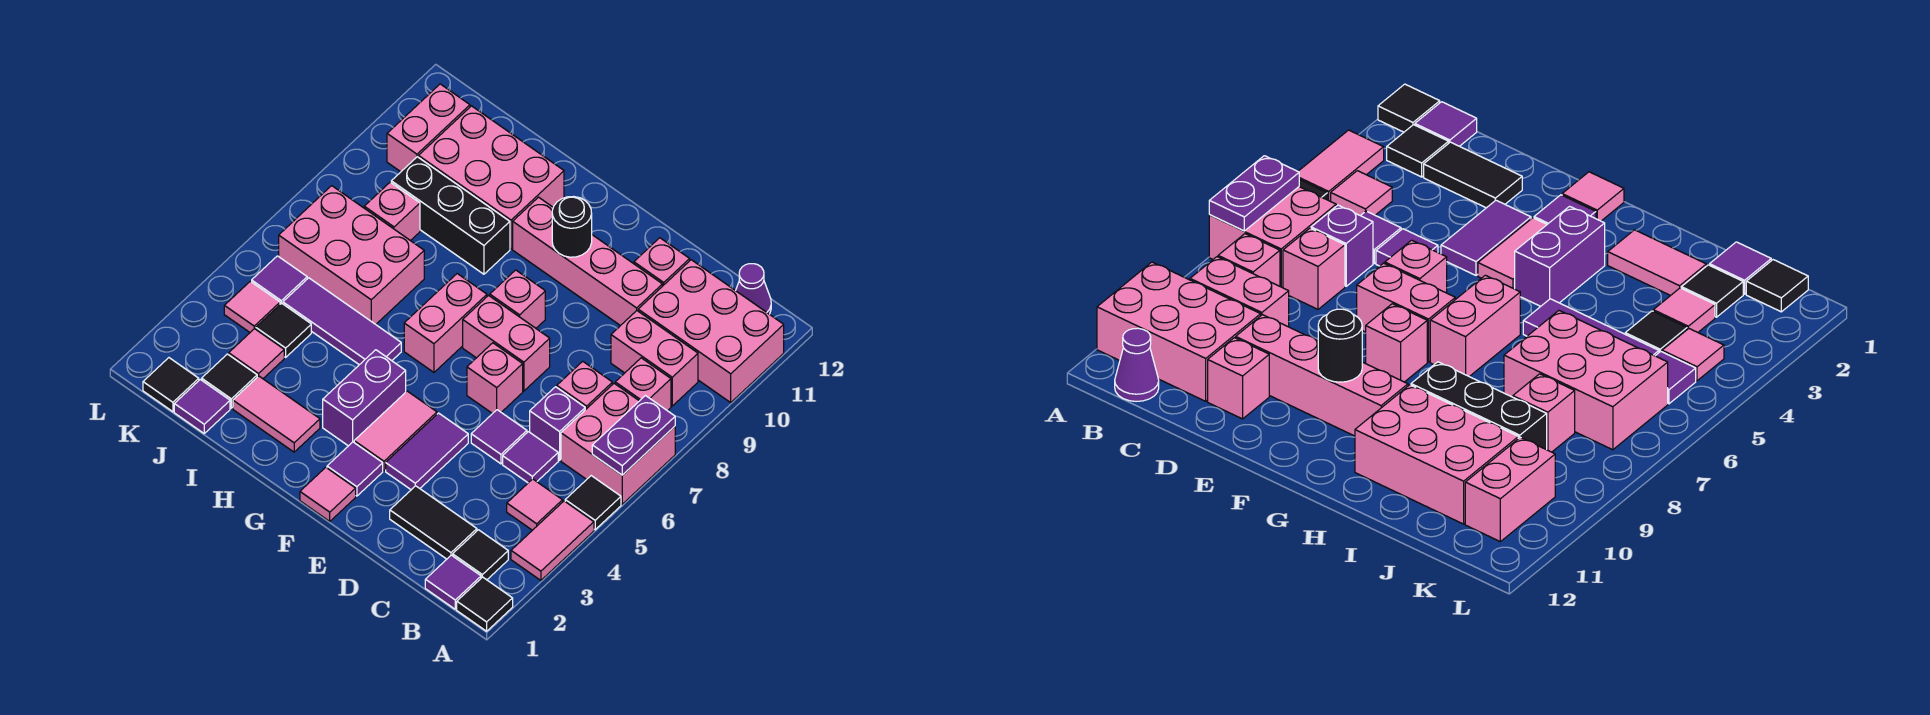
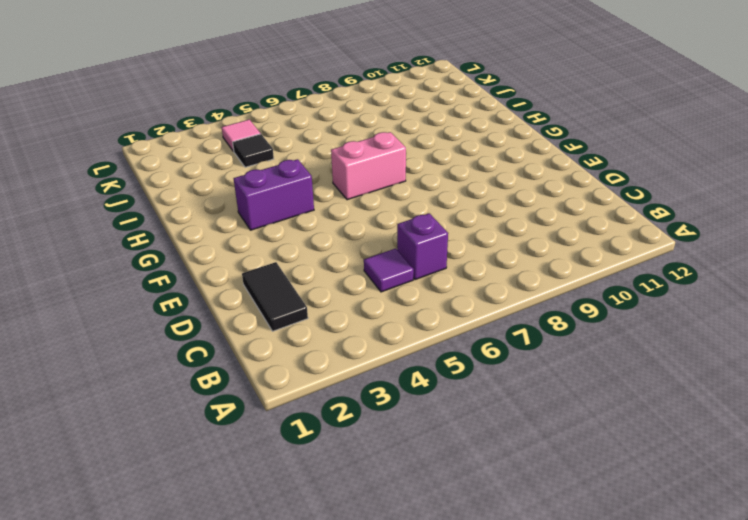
none -> black tile A1 level 1
none -> pink tile A3:A4 level 1
none -> black tile A5 level 1
none -> pink brick A6:B7 level 1

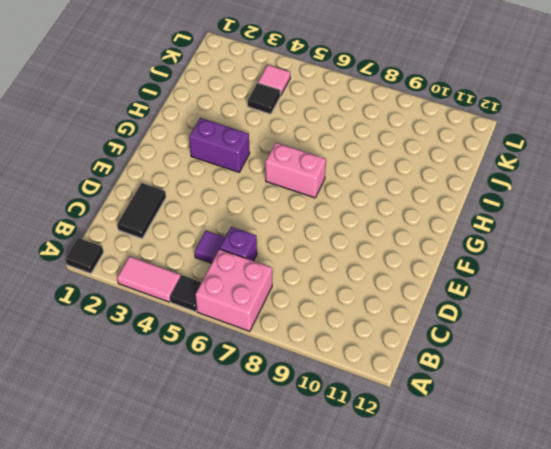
none -> pink brick A10:C11 level 1
none -> purple tile B1 level 1
none -> black tile B2 level 1
none -> pink tile B4 level 1

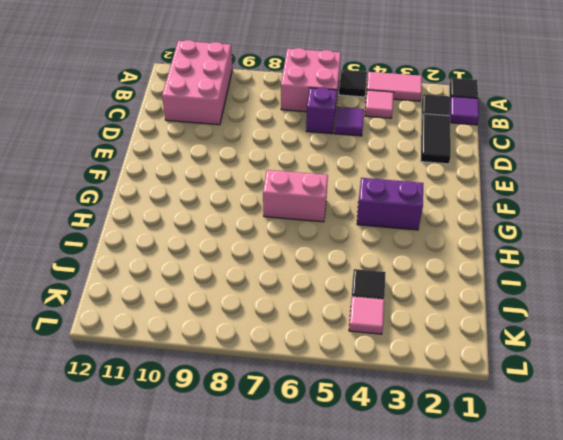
none -> pink brick B8 level 1
none -> pink brick B9:C9 level 1
none -> purple cone B12 level 1
none -> pink brick C7 level 1

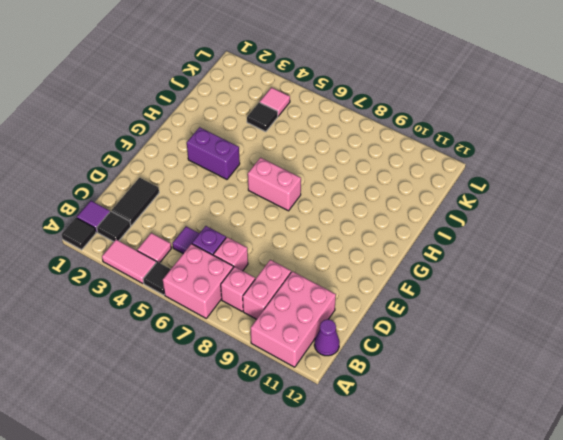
none -> purple tile D5 level 1
none -> pink brick D10:G10 level 1
none -> pink brick D11 level 1
none -> purple tile E3:E4 level 1

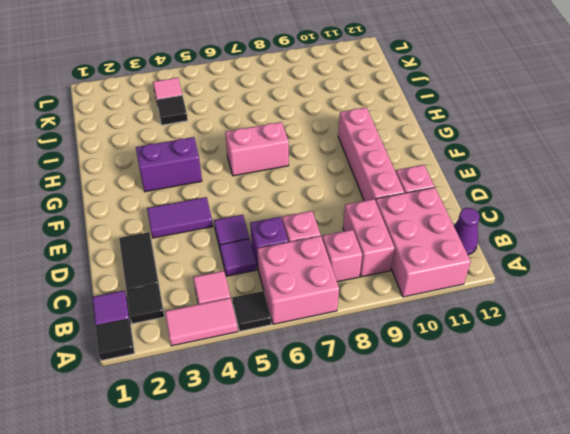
none -> pink brick E6 level 1
none -> pink brick E7:F7 level 1
none -> pink tile F1 level 1
none -> purple tile F2 level 1

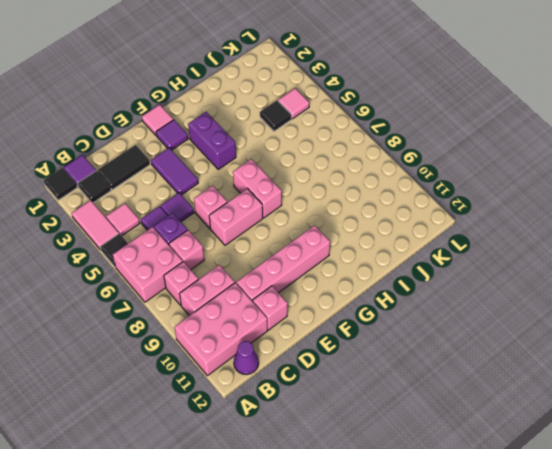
none -> pink tile F3:F4 level 1
none -> pink brick F8 level 1
none -> pink tile H2:I2 level 1
none -> purple tile H5:J5 level 1

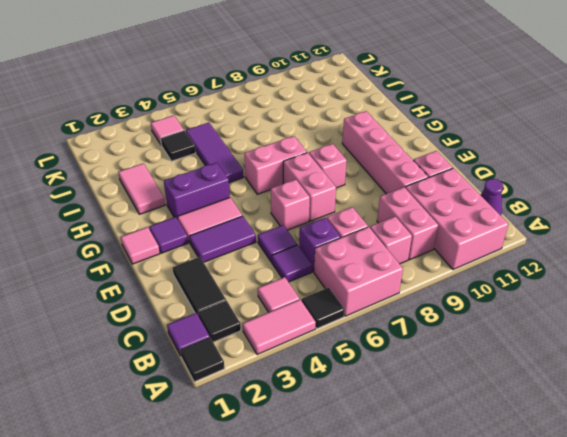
none -> black brick H9:J9 level 1
none -> pink brick H10:J11 level 1
none -> pink brick I6:K7 level 1
none -> purple tile J1 level 1

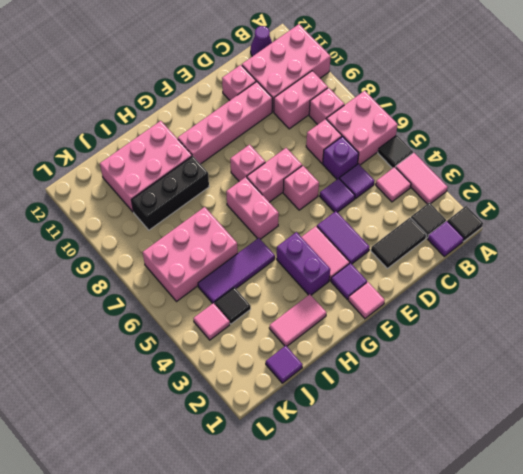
none -> black tile J2 level 1
none -> pink tile J3 level 1
none -> pink brick J8 level 1
none -> black tile K1 level 1

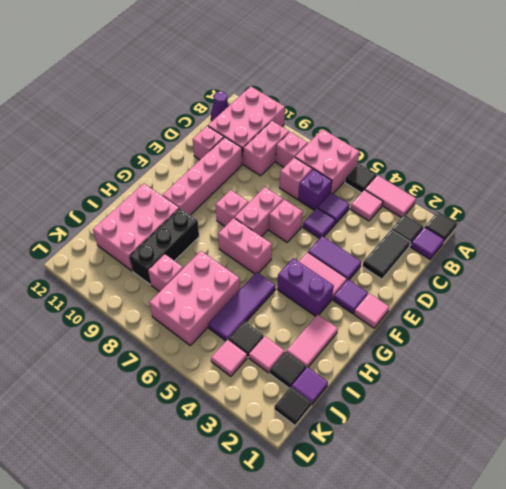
none -> purple tile K5 level 1
none -> pink brick K10:K11 level 1
none -> purple plate A6:A7 level 2
none -> black round brick F10 level 2

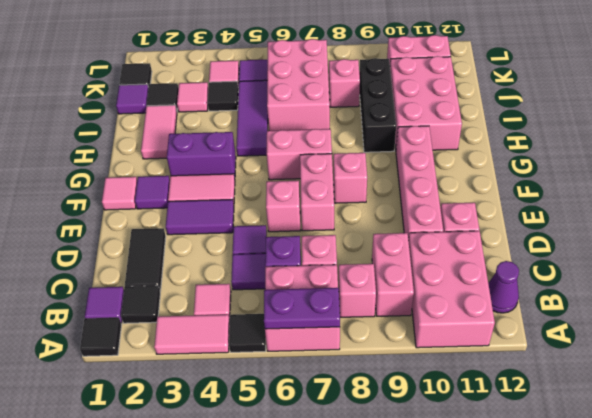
none -> black round brick F10 level 2

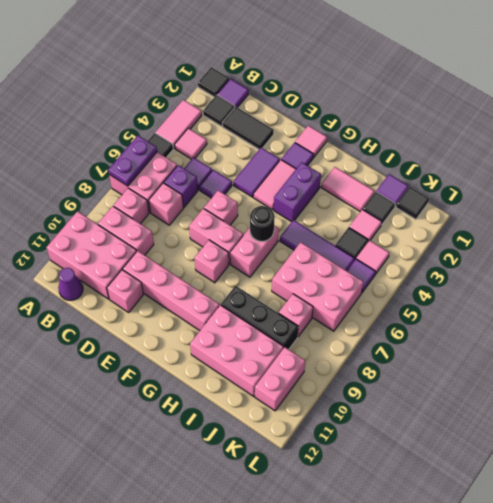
black round brick G6 level 2 -> black round brick F10 level 2

